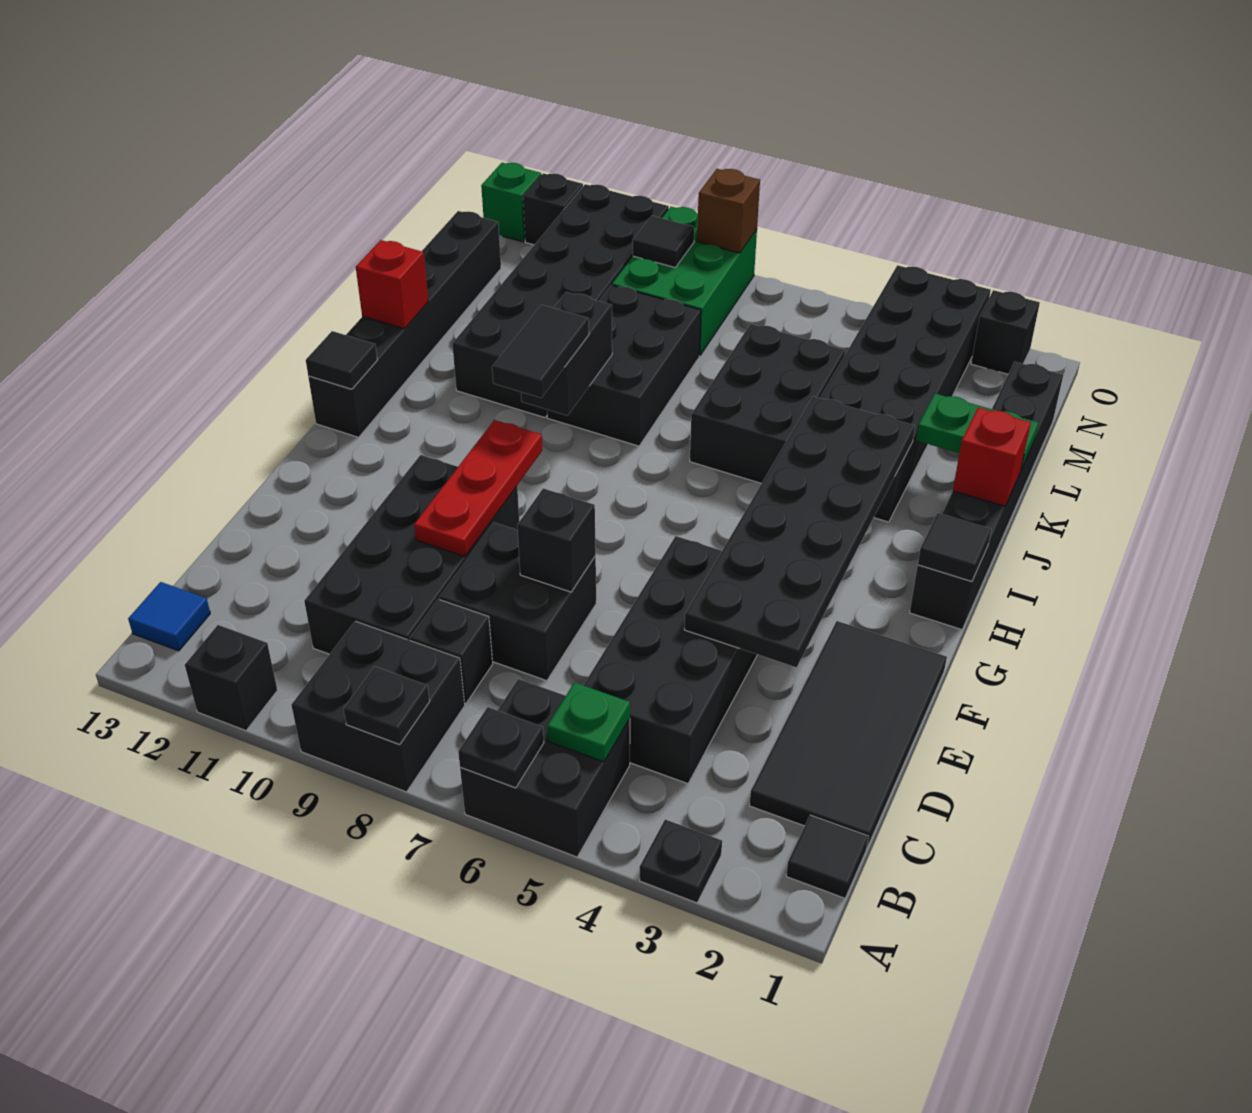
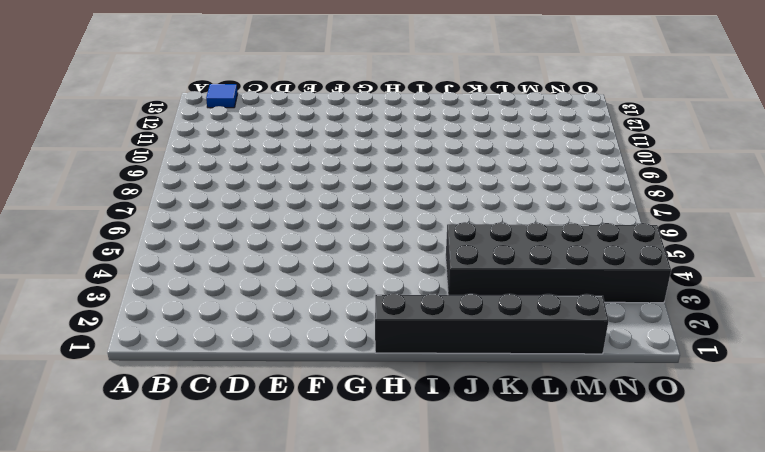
none -> black plate A3 level 1
none -> black brick A5:B6 level 1
none -> black brick A8:B9 level 1
none -> black brick A11 level 1

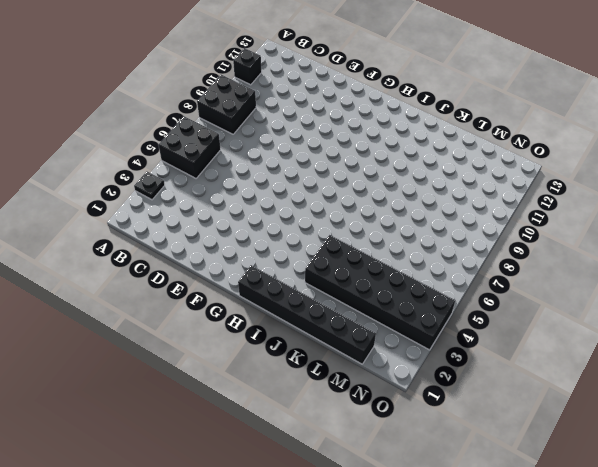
none -> black tile B1 level 1
none -> blue tile B13 level 1
none -> black tile C1:F2 level 1
none -> black brick C4:F5 level 1

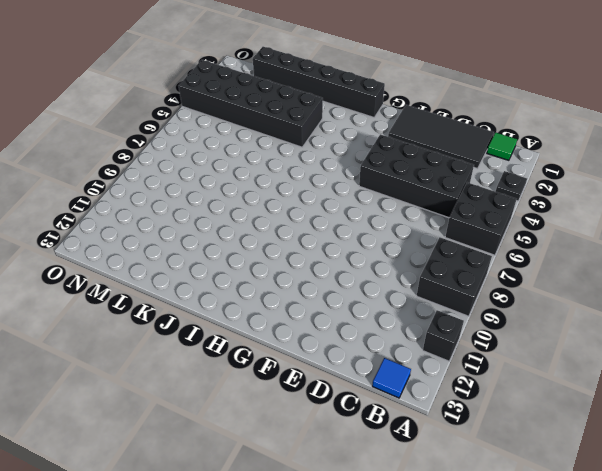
green tile B1 level 1 -> black tile B1 level 1
none -> black brick C8 level 1
none -> black brick C9:F10 level 1
none -> black brick D7:E8 level 1
none -> black brick H13:M13 level 1

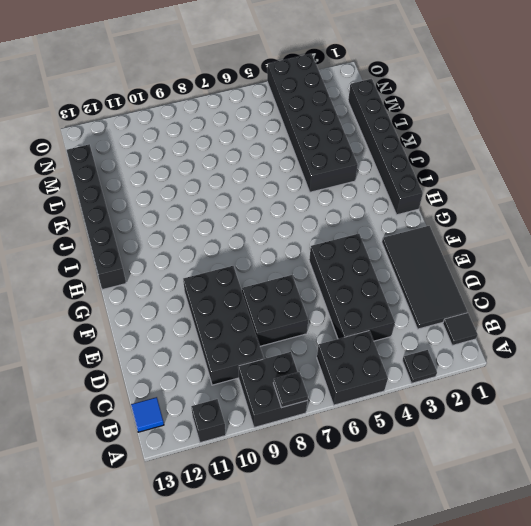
none -> black brick C8 level 1
none -> black brick J5:L6 level 1
none -> black brick J8:L9 level 1
none -> black brick J10:O11 level 1

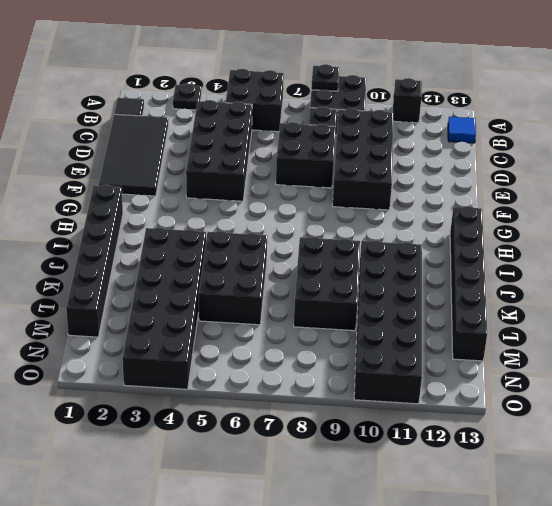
none -> green brick M8:O9 level 1
none -> black brick O2 level 1
none -> black brick O12 level 1
none -> green brick O13 level 1

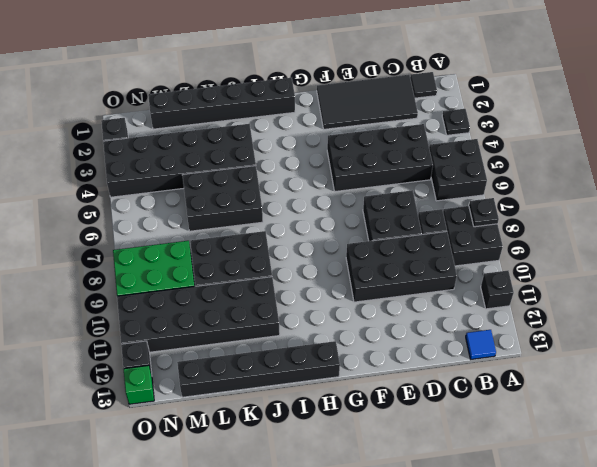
none -> black plate A6 level 2
none -> green plate B5 level 2
none -> black plate E3:J4 level 2
none -> black brick E7 level 2

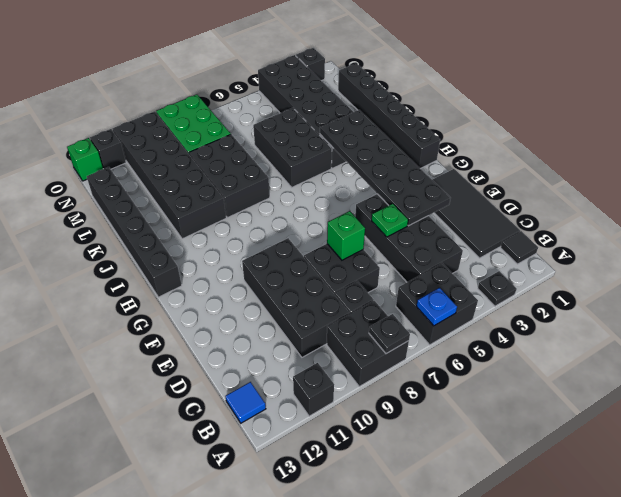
blue plate A6 level 2 -> black plate A6 level 2
green plate E5 level 2 -> green plate B5 level 2
green brick E7 level 2 -> black brick E7 level 2
none -> red plate E9:G9 level 2
none -> black tile H1 level 2
none -> black tile H13 level 2
none -> black brick I9:J9 level 2

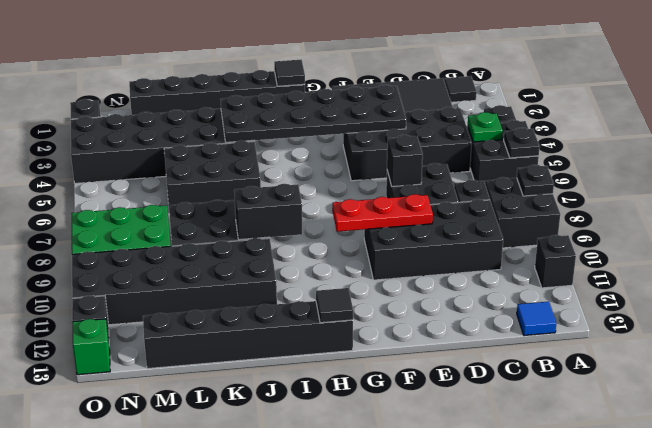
none -> red brick J1 level 2
none -> red brick J13 level 2
none -> green plate K1:K2 level 2
none -> black tile N9 level 2

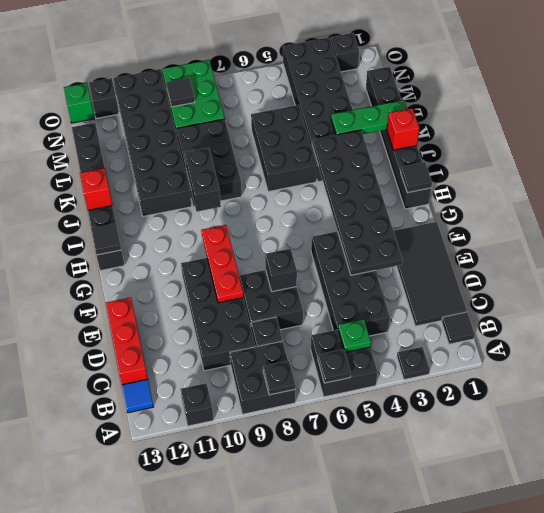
red brick C13:E13 level 1 -> none
green plate K1:K3 level 2 -> green plate K1:K2 level 2
none -> brown brick O8 level 2
none -> black tile H9:I9 level 3

